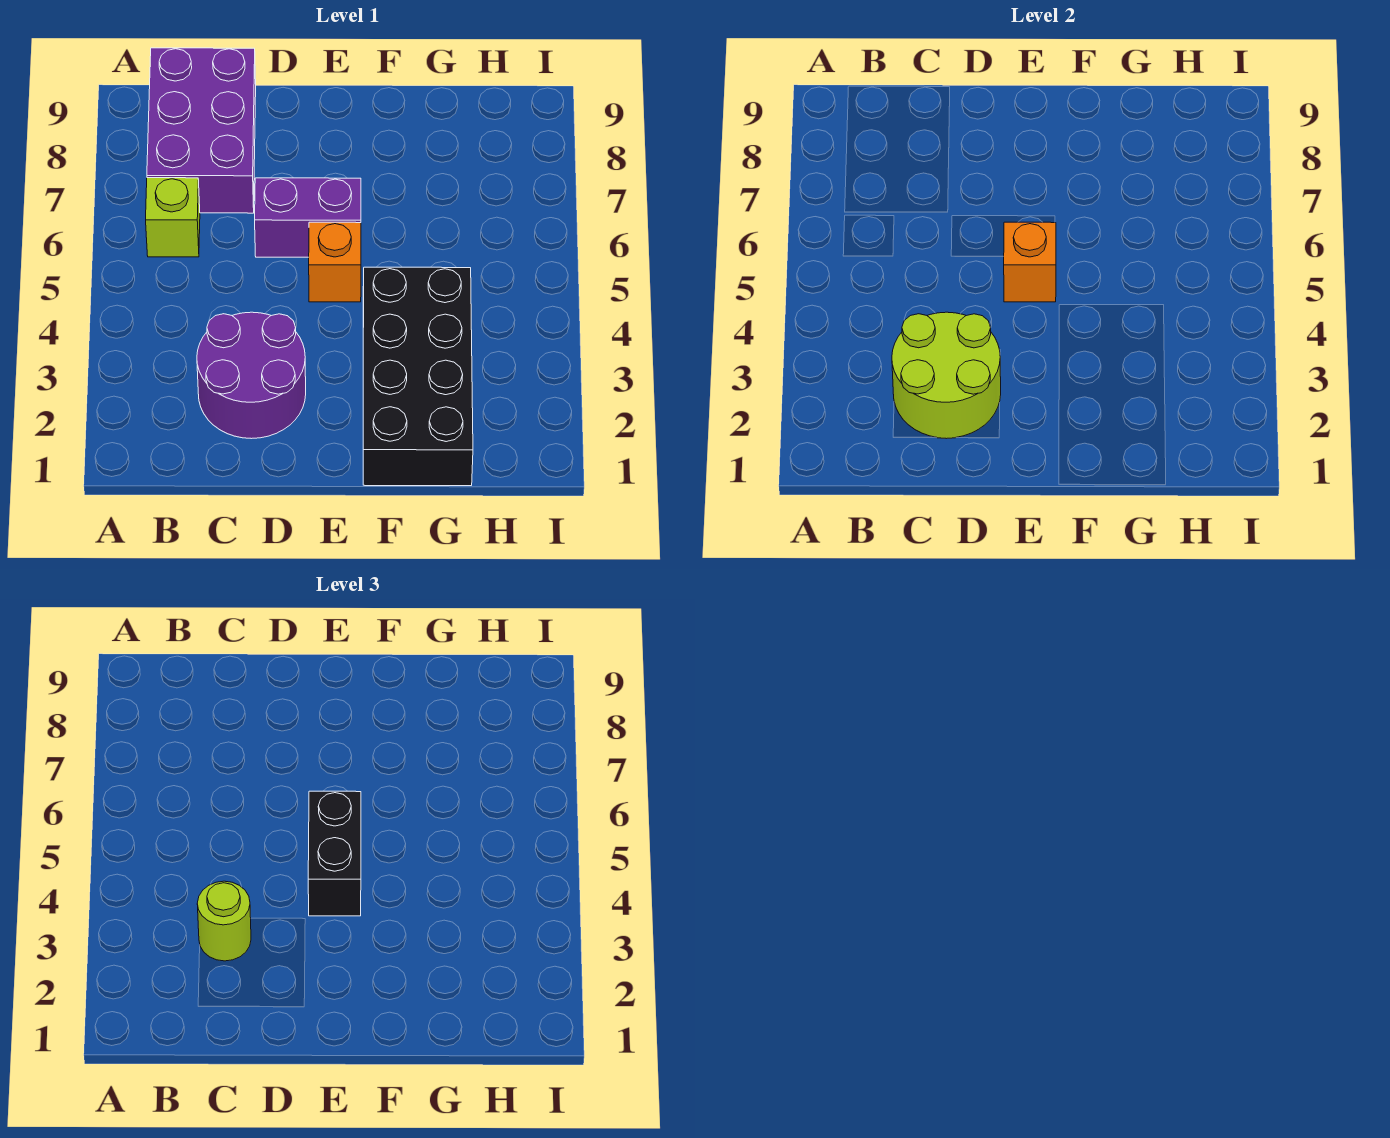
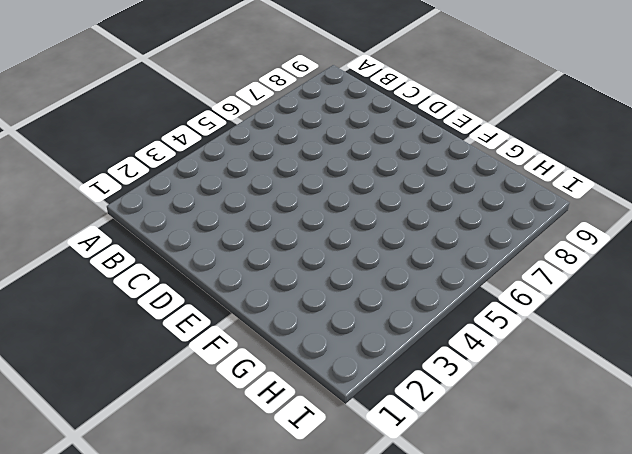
none -> lime brick B6 level 1
none -> purple brick B7:C9 level 1

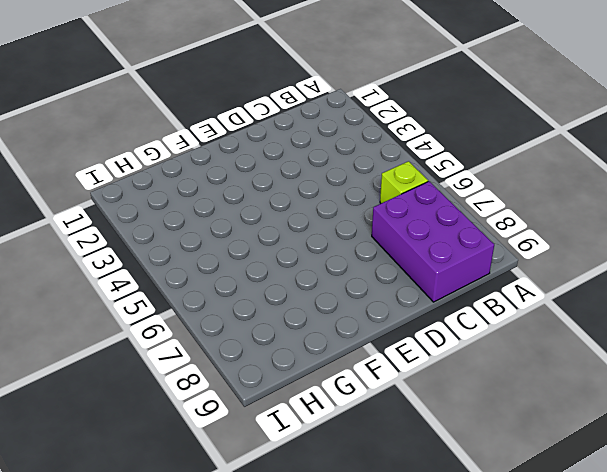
none -> purple round brick C2:D3 level 1
none -> purple brick D6:E6 level 1

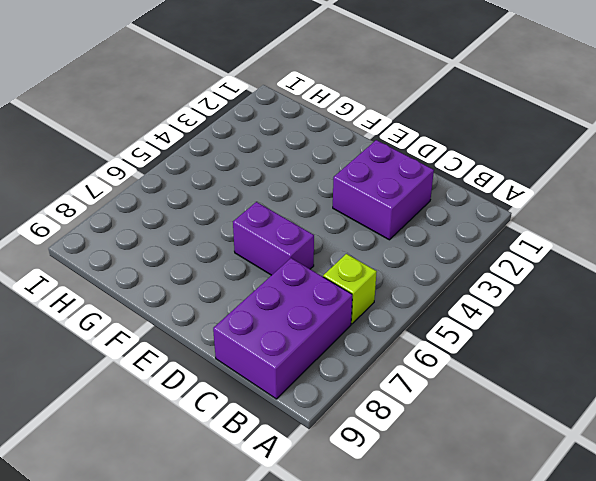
purple brick C2:D3 level 1 -> purple round brick C2:D3 level 1
none -> orange brick E5 level 1
none -> black brick F1:G4 level 1

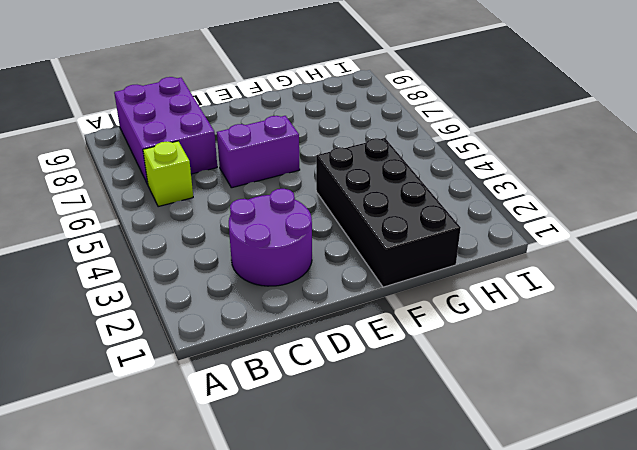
none -> orange brick E5 level 1
none -> lime round brick C2:D3 level 2

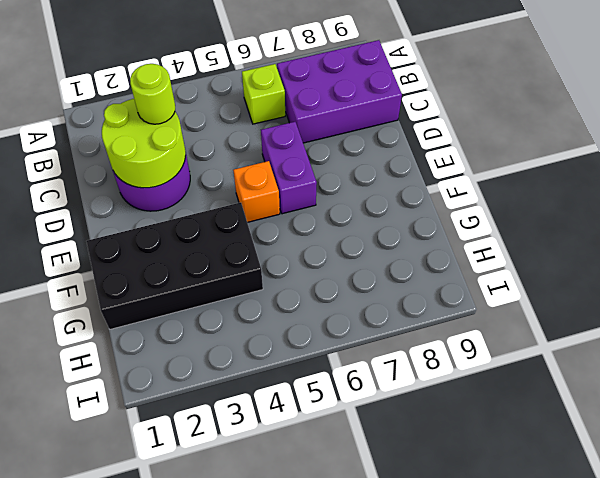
none -> orange brick E5 level 2
none -> black brick E4:E5 level 3

